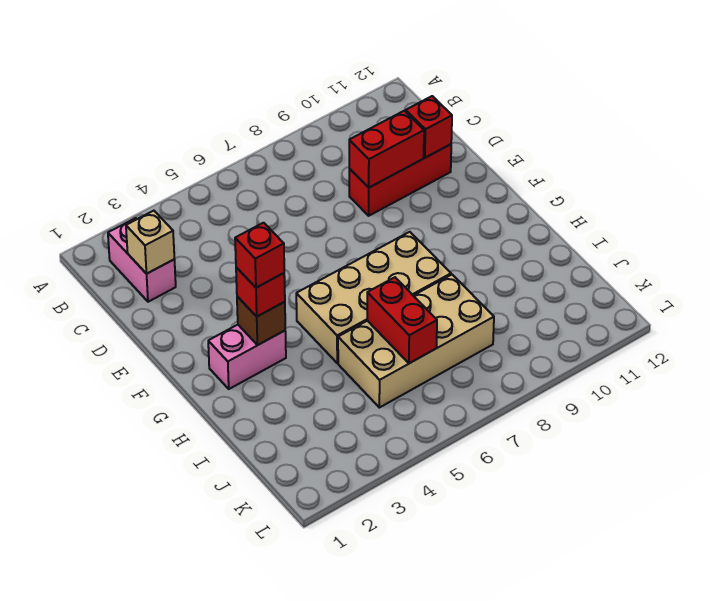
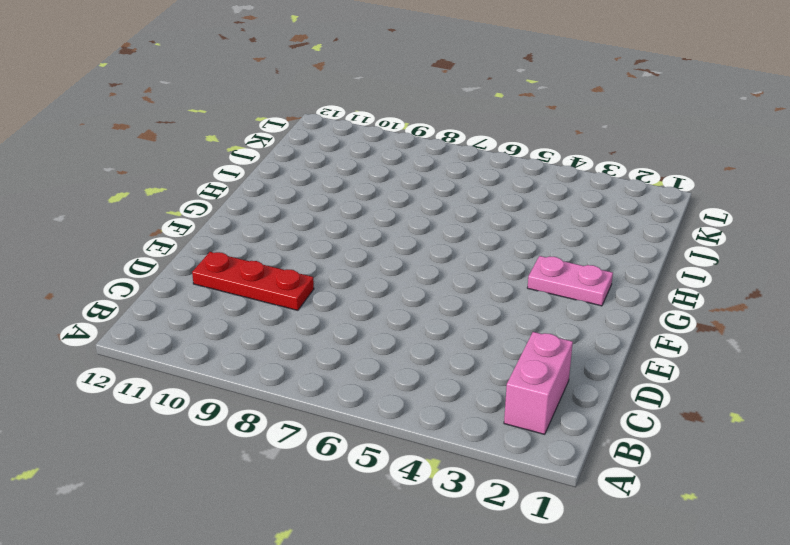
red plate D9:D11 level 1 -> red brick D9:D11 level 1
pink plate G2:G3 level 1 -> pink brick G2:G3 level 1
none -> tan brick G5:H8 level 1
none -> tan brick I5:J8 level 1
none -> tan brick C2 level 2

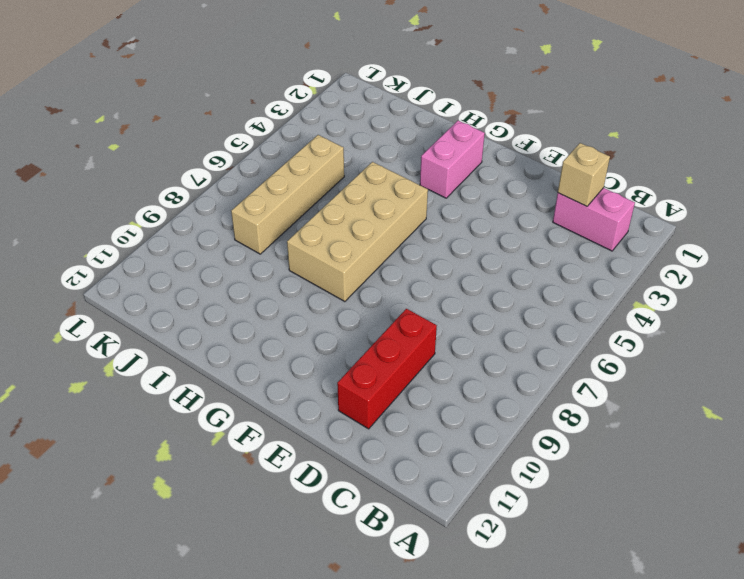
tan brick J5:J8 level 1 -> tan brick I5:J8 level 1
none -> red brick D9:D10 level 2
none -> red brick D11 level 2
none -> brown brick G3 level 2

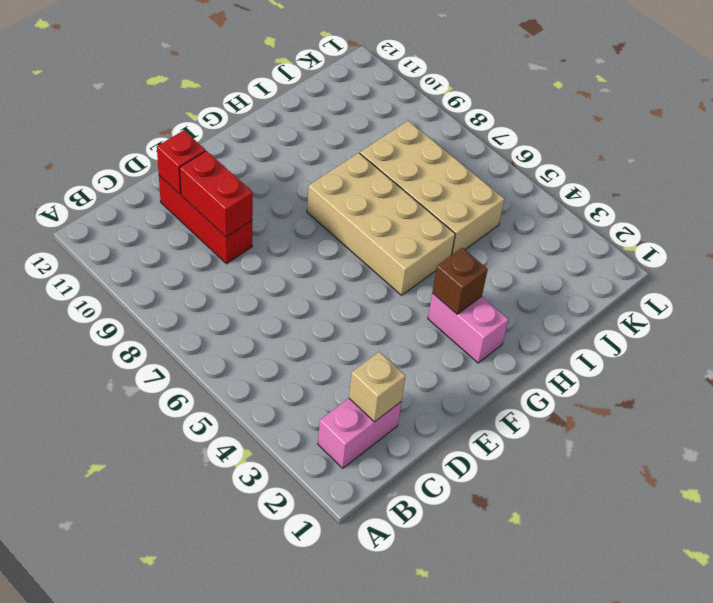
none -> red brick I6:J6 level 2
none -> red brick G3 level 3
none -> red brick G3 level 4

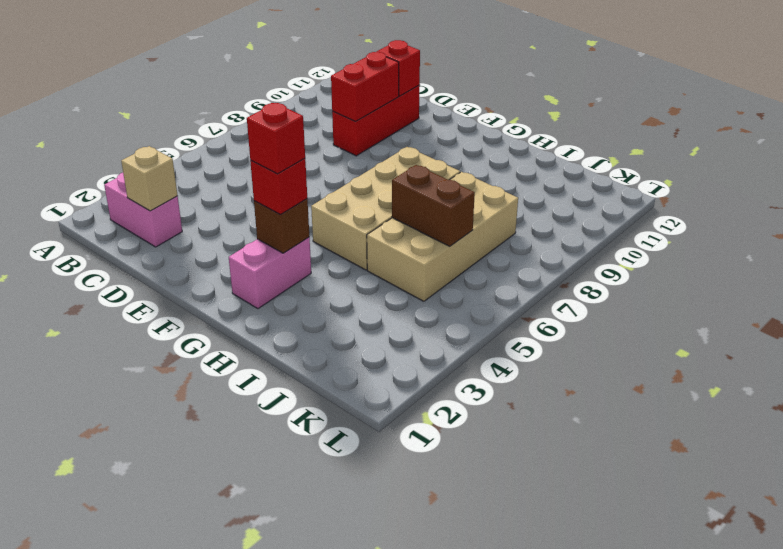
brown brick I6:J6 level 2 -> red brick I6:J6 level 2

